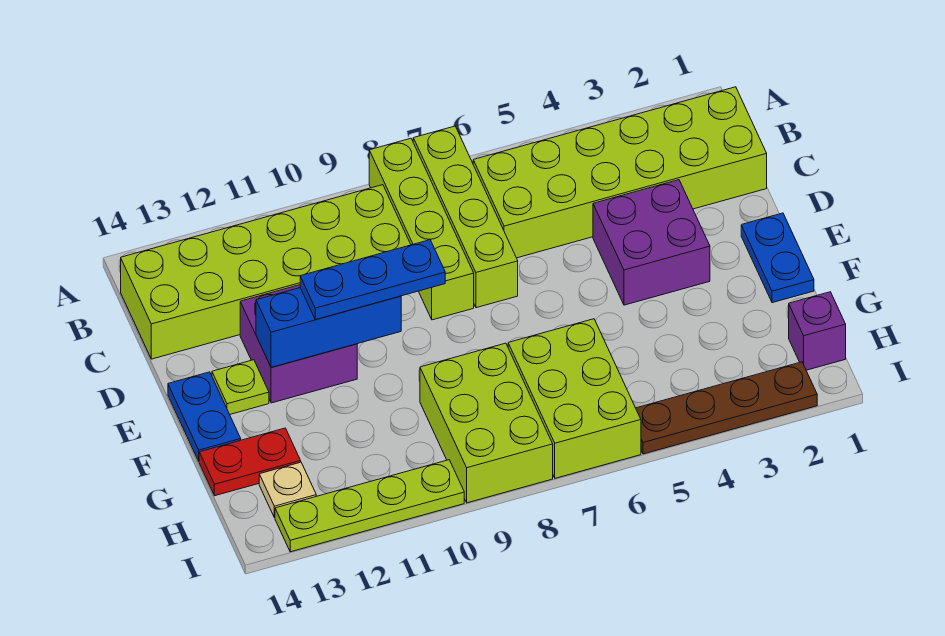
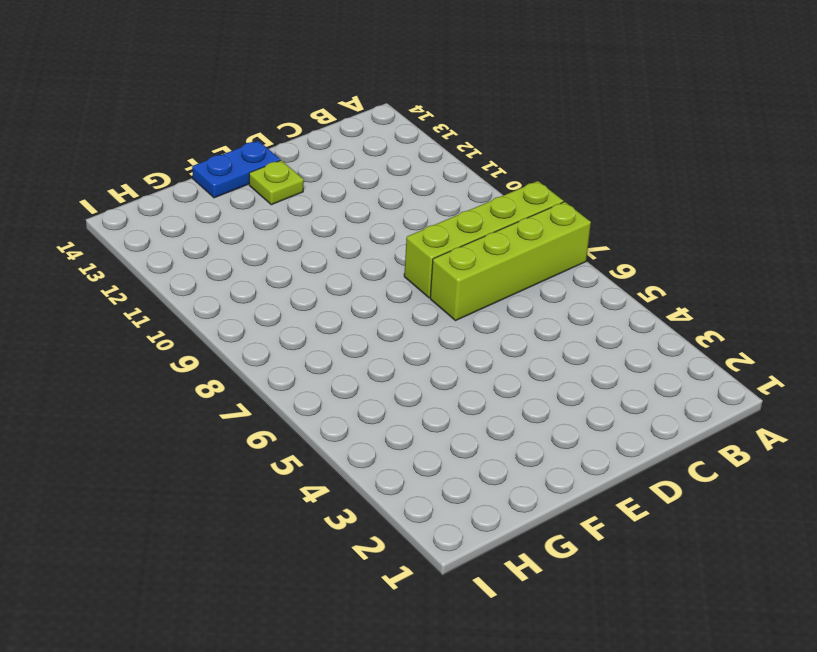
none -> lime brick B1:C6 level 1
none -> lime brick B9:C14 level 1
none -> purple brick D3:E4 level 1

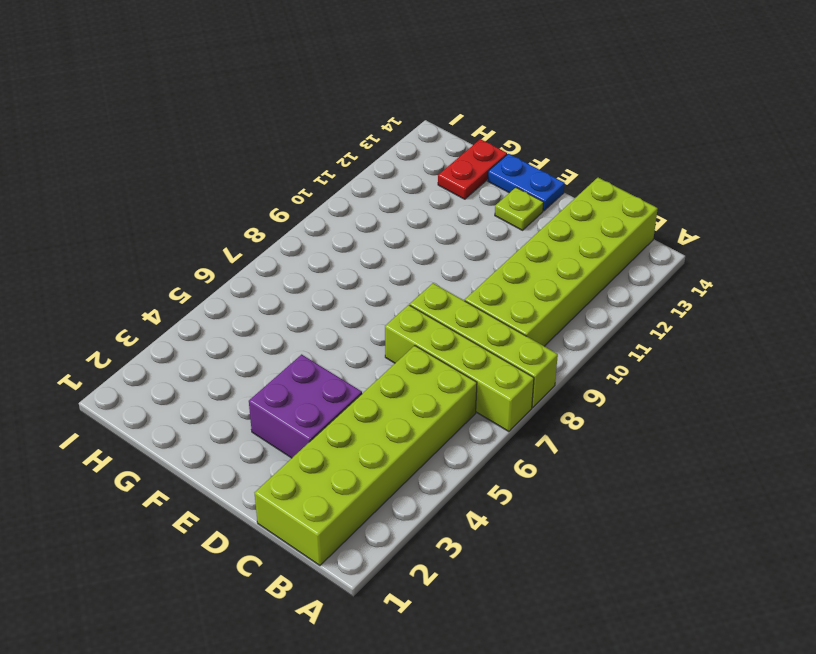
none -> purple brick D11:E12 level 1
none -> blue plate E1:F1 level 1
none -> lime brick G6:I7 level 1

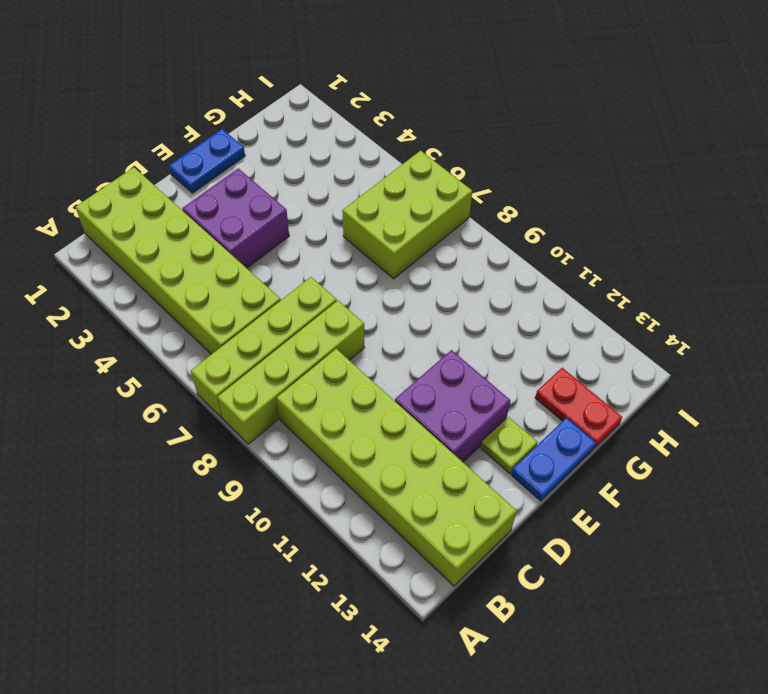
none -> lime brick G8:I9 level 1
none -> purple brick H1 level 1
none -> tan plate H13 level 1

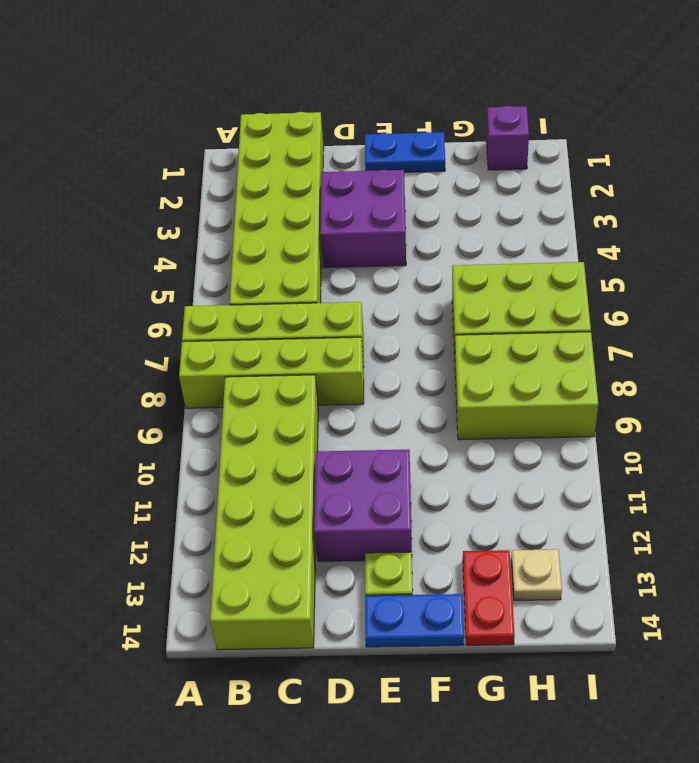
none -> brown plate I2:I5 level 1
none -> lime plate I10:I13 level 1
none -> blue brick E10:E12 level 2

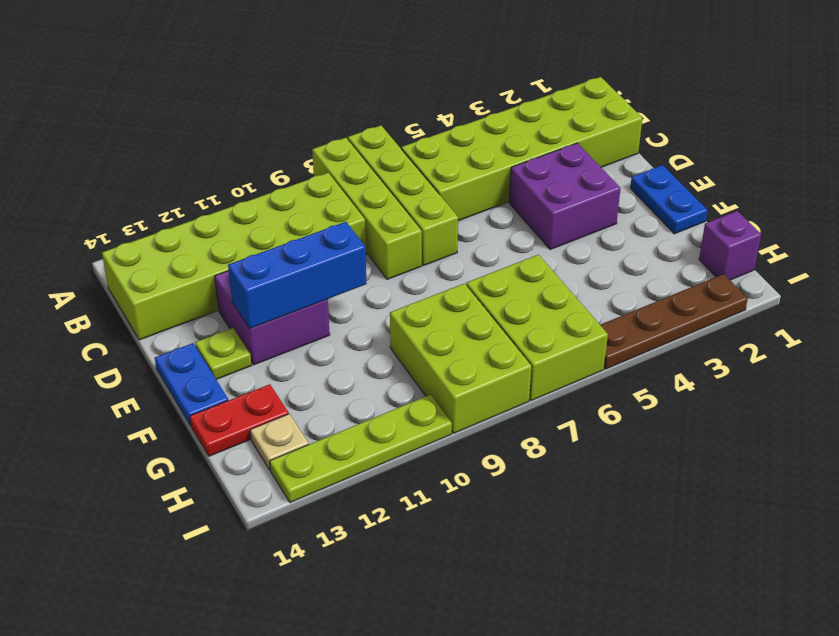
none -> blue plate E9:E11 level 3

